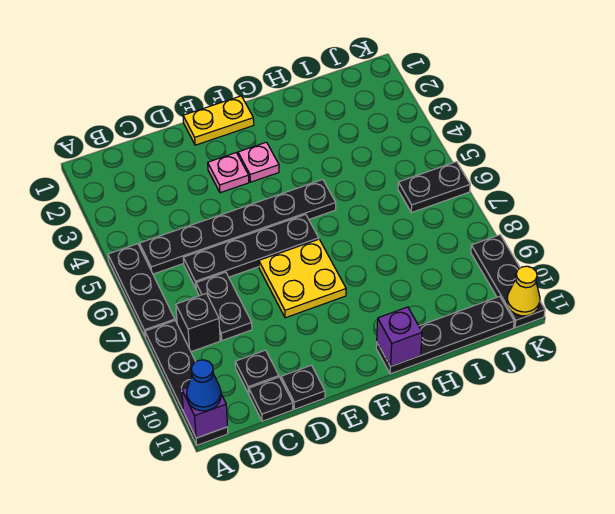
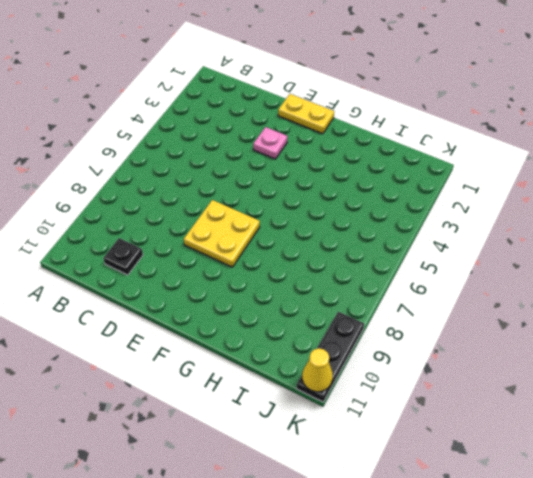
none -> black plate A5:A7 level 1
none -> black plate A8:A11 level 1
none -> black plate B5:G5 level 1

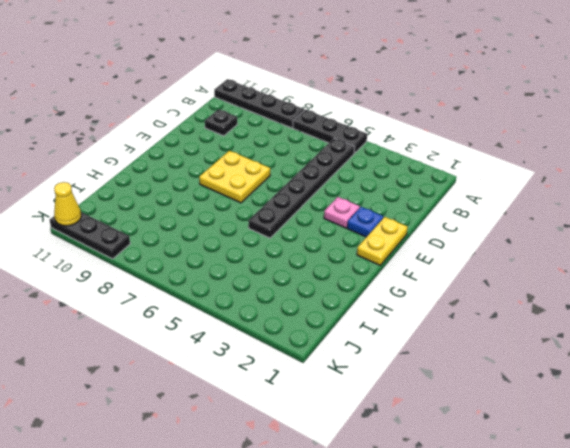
blue plate E2 level 1 -> none
none -> black brick B8 level 1
none -> black plate C6:F6 level 1
none -> black plate C7:C8 level 1

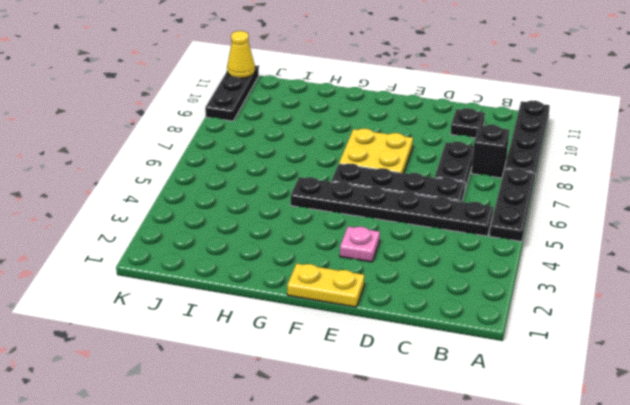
none -> black plate C11 level 1
none -> black plate D11 level 1
none -> pink plate F3 level 1

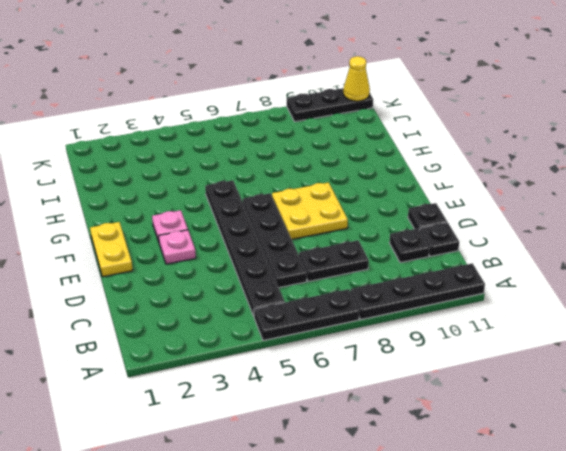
none -> black brick B8 level 1
none -> black plate G11:J11 level 1
none -> black plate J6:K6 level 1

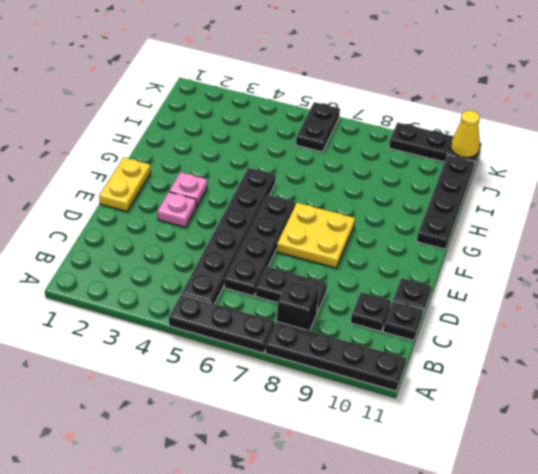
none -> purple brick A11 level 2
none -> purple brick G11 level 2
none -> blue cone A11 level 3

